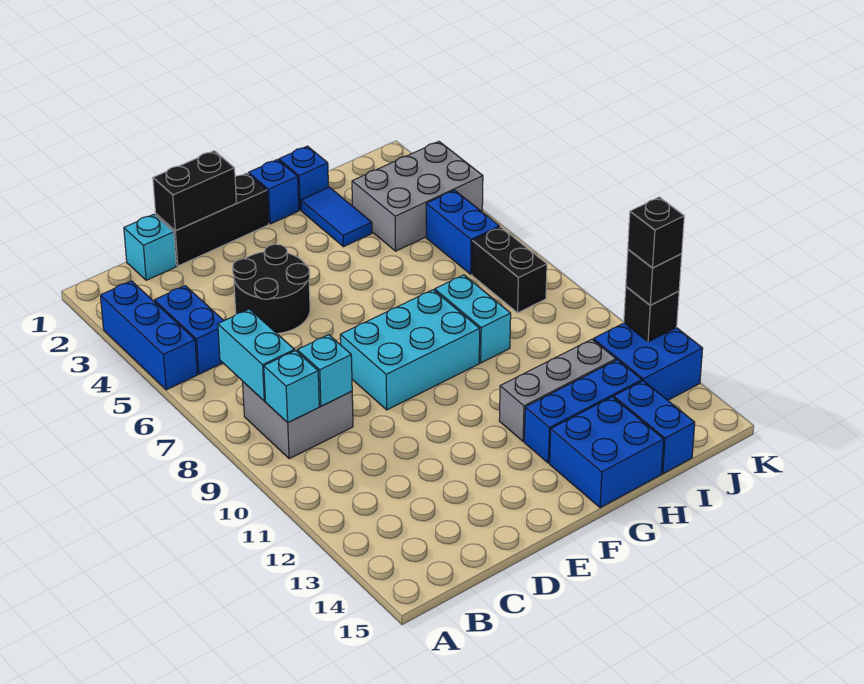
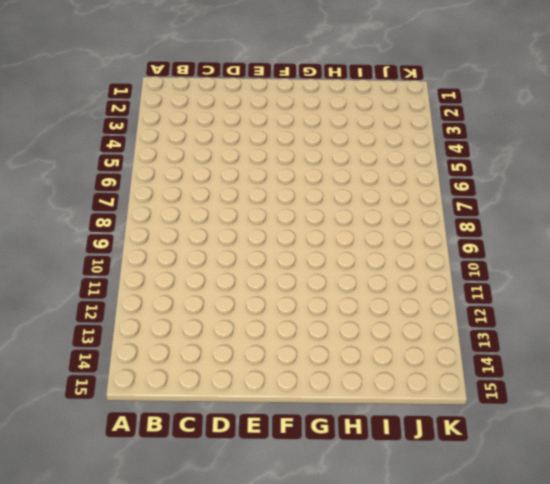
none -> blue brick A3:A5 level 1
none -> blue brick B4:B5 level 1
none -> grey brick B8:C9 level 1

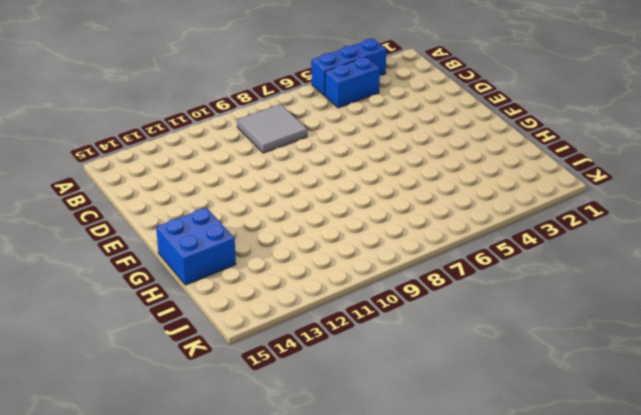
grey tile B8:C9 level 1 -> grey brick B8:C9 level 1
none -> cyan brick C1 level 1
none -> black brick D1:F1 level 1
none -> black round brick D4:E5 level 1

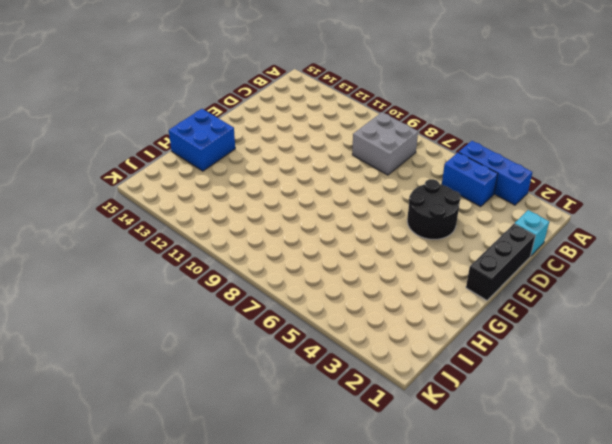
none -> cyan brick E8:G9 level 1
none -> blue brick G1 level 1
none -> grey brick G12:I12 level 1

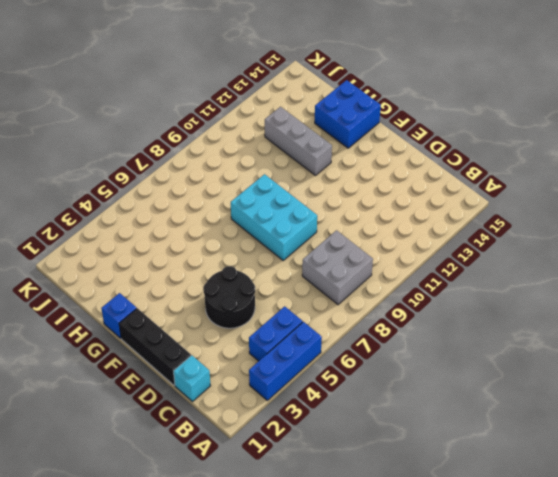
none -> blue brick G13:I13 level 1
none -> blue brick H1 level 1
none -> blue tile H2:H3 level 1

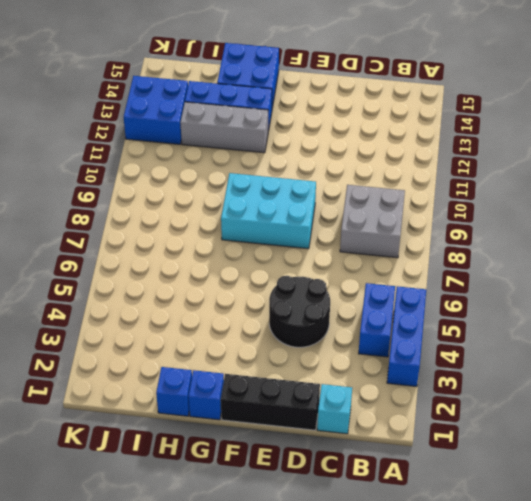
none -> blue tile H2:H3 level 1
none -> cyan brick H8:H9 level 1
none -> grey brick I3:K4 level 1

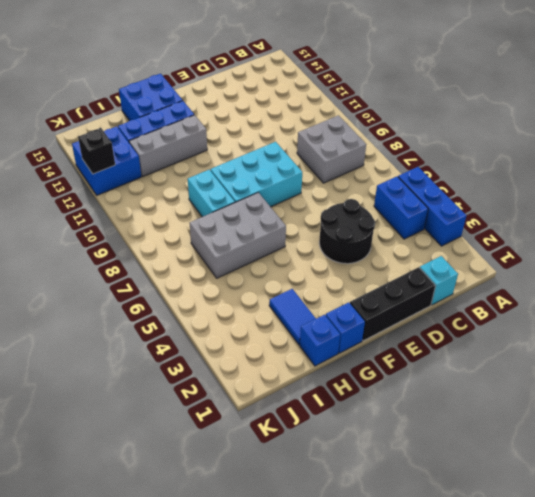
grey brick G6:I7 level 1 -> grey brick I3:K4 level 1
none -> blue brick I14:I15 level 1
none -> blue brick J5:J6 level 1
none -> black brick J7:J8 level 1

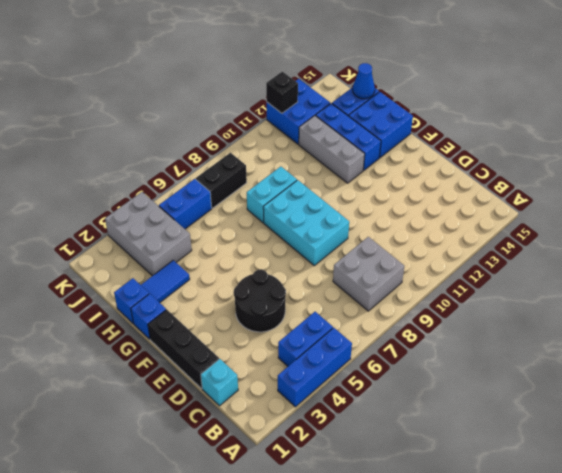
blue cone I15 level 2 -> none
none -> cyan brick B7:B8 level 2
none -> cyan brick B9 level 2
none -> cyan brick C9 level 2

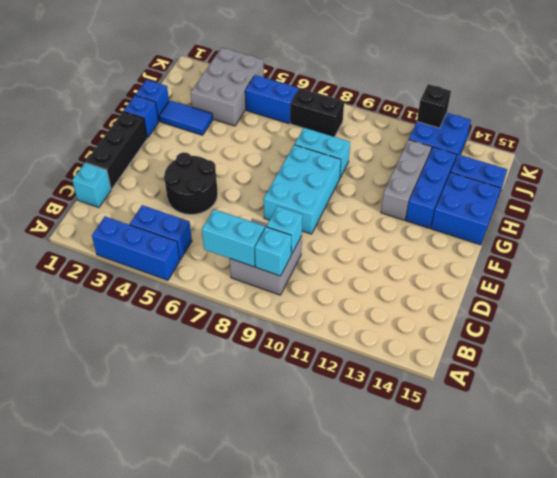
none -> black brick D1:E1 level 2
none -> black brick K12 level 3
none -> black brick K12 level 4

